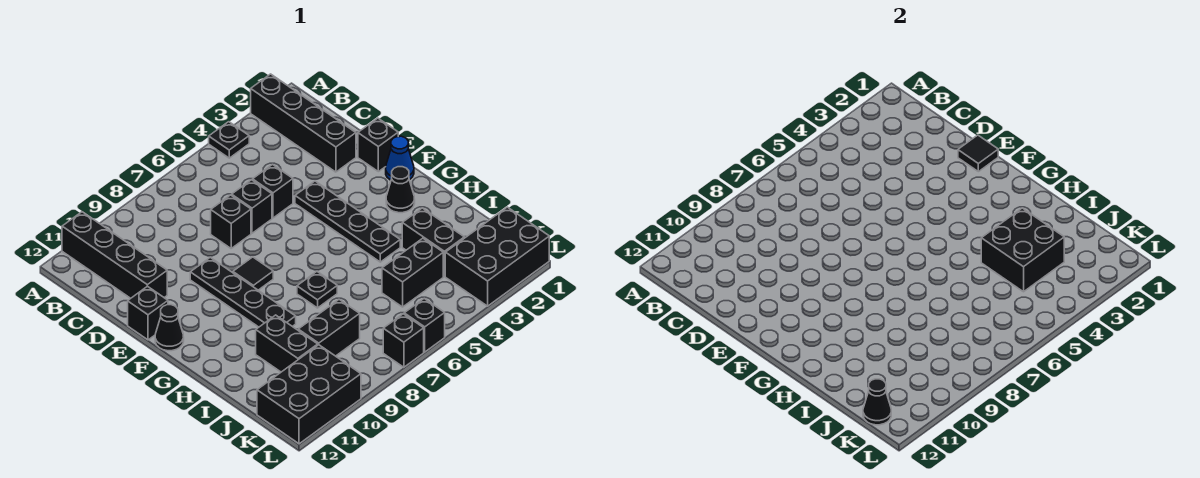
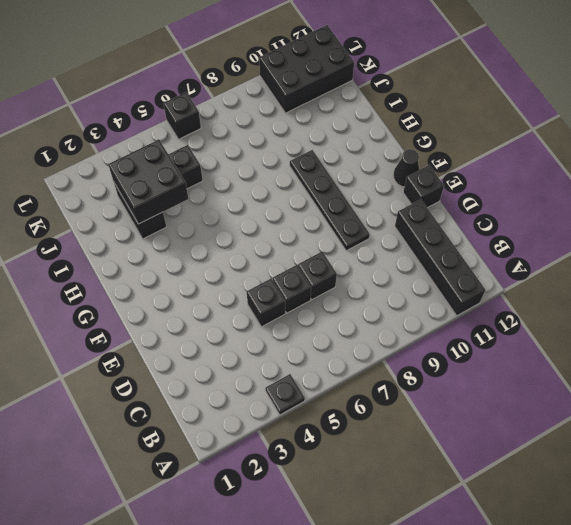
none -> black brick A2:D2 level 1
none -> black brick E1 level 1
none -> black plate E4:H4 level 1

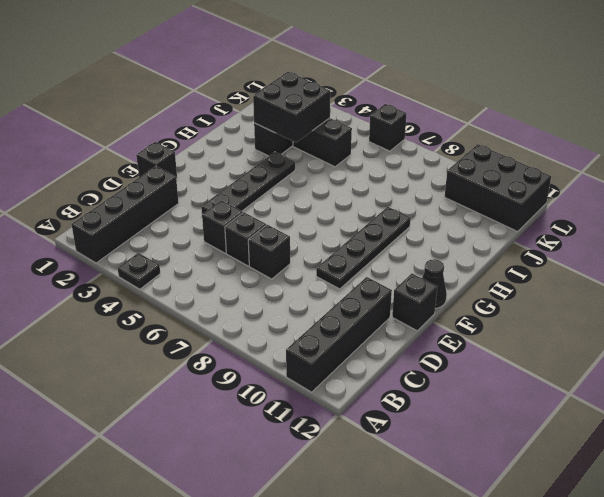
none -> blue cone F1 level 1
none -> black tile F8 level 1
none -> black cone G2 level 1

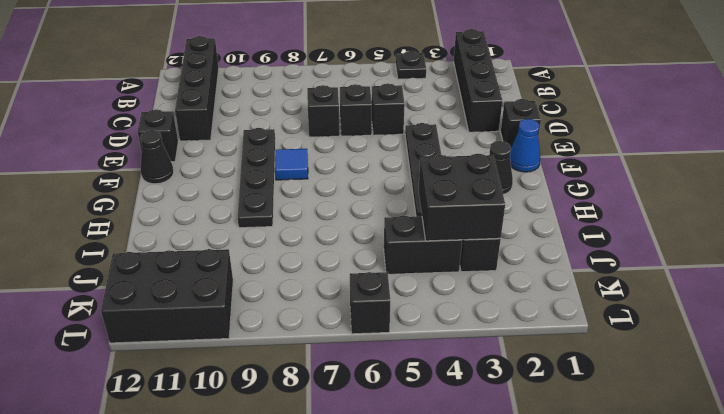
blue tile F8 level 1 -> black tile F8 level 1
none -> black plate H7 level 1
none -> black brick I10:J10 level 1
none -> black brick J8:J9 level 1

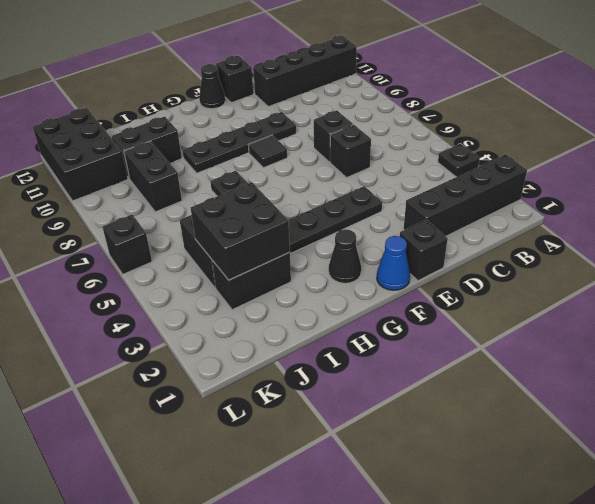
none -> black brick D5 level 1
none -> black brick K1:L3 level 1
none -> black brick L7 level 1

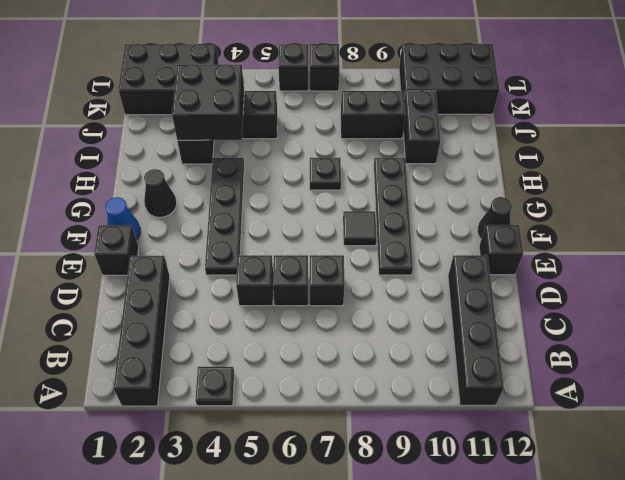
none -> black tile E1 level 2
none -> black cone K12 level 2

